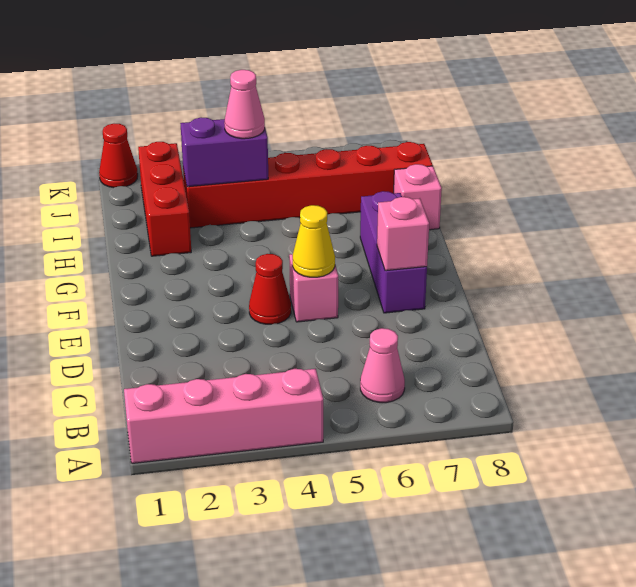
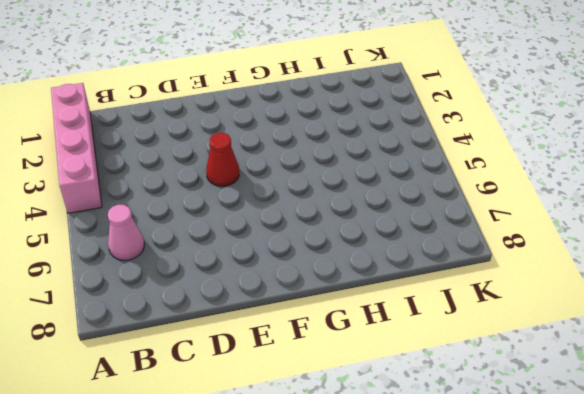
none -> pink brick E5 level 1
none -> purple brick E7:G7 level 1
none -> red brick H2:J2 level 1

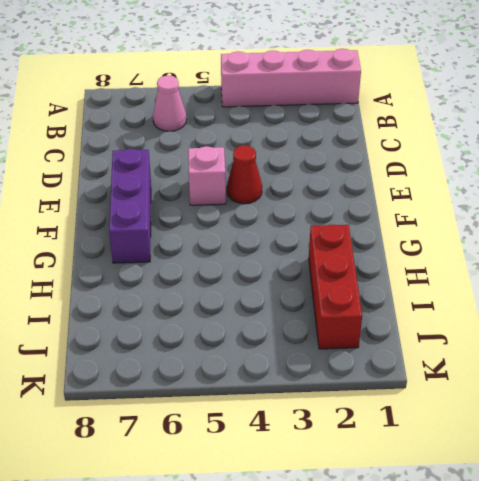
none -> pink brick H8 level 1
none -> red brick I3:I8 level 1
none -> red cone K1 level 1

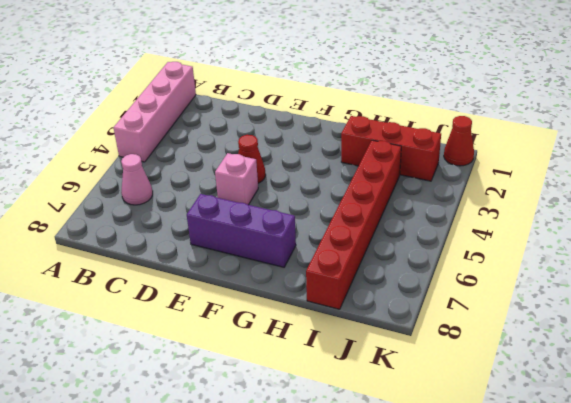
none -> pink brick H8 level 1
none -> yellow cone E5 level 2
none -> pink brick E7 level 2

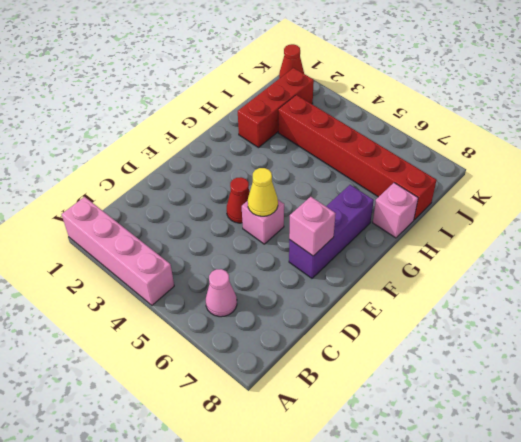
none -> purple brick I3:I4 level 2
none -> pink cone I4 level 3

